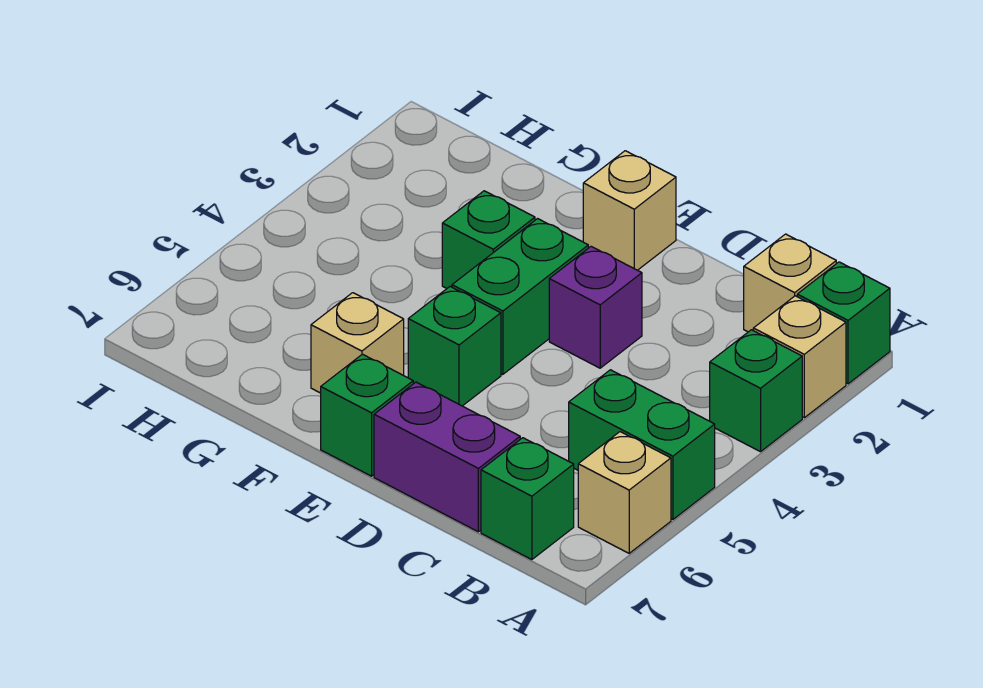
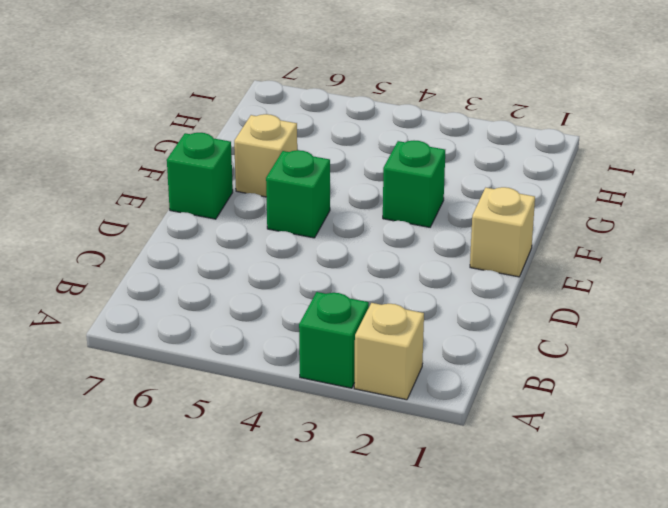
none -> green brick A1 level 1
none -> green brick A5:B5 level 1
none -> tan brick A6 level 1

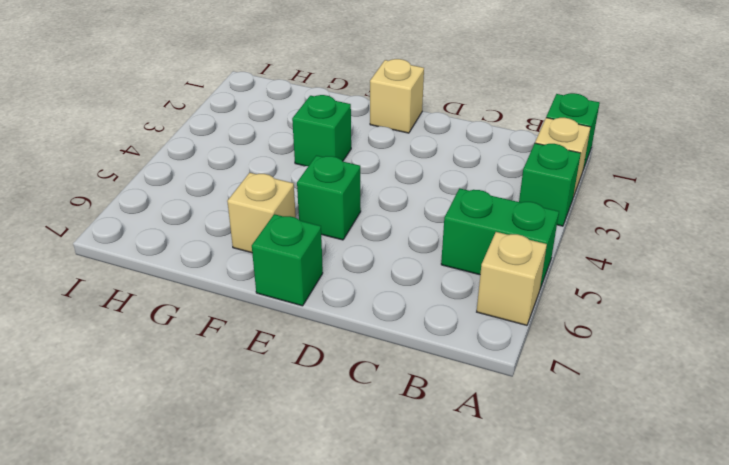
none -> tan brick B1 level 1
none -> green brick B7 level 1
none -> purple brick C7:D7 level 1

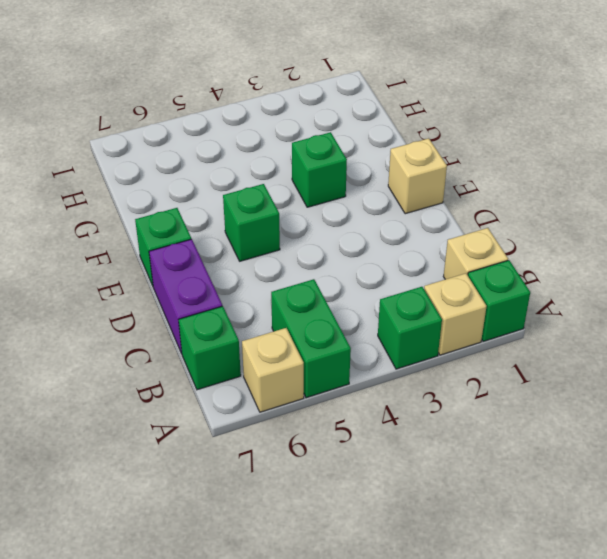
none -> purple brick D3 level 1
none -> green brick E3:E4 level 1
none -> tan brick F6 level 1

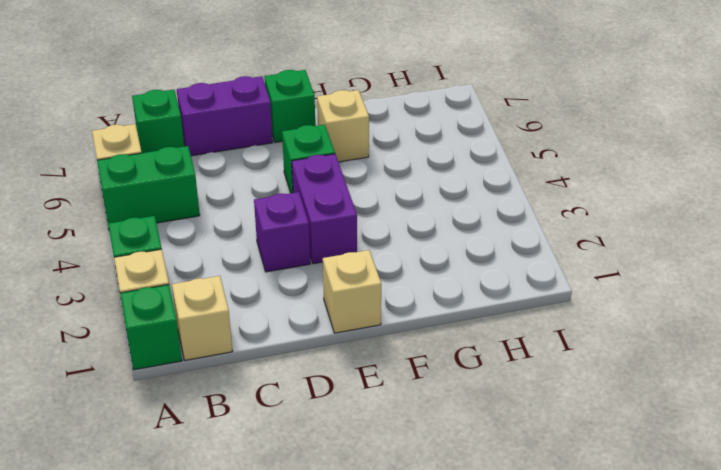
purple brick E3:E4 level 1 -> green brick E3:E4 level 1
none -> green brick F3 level 1

